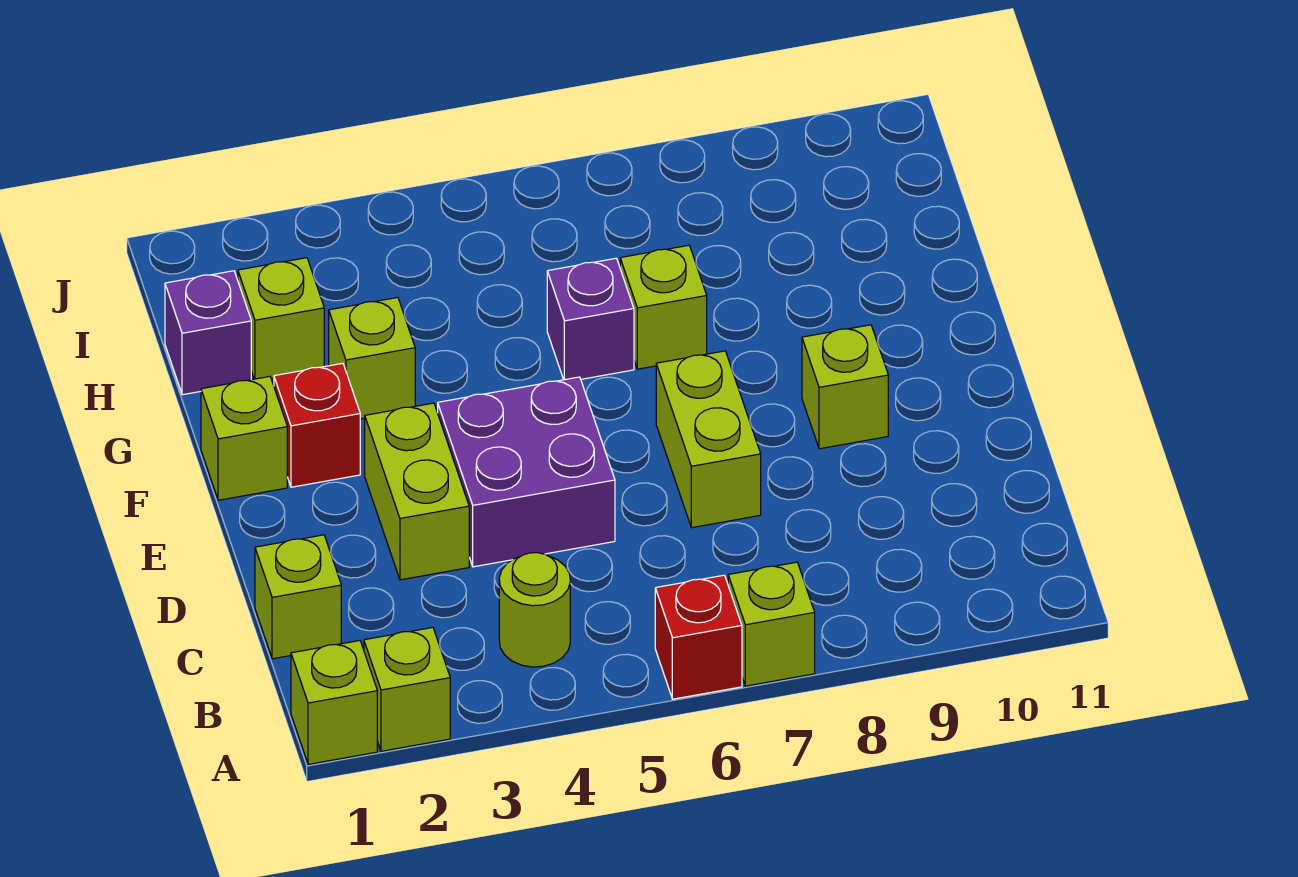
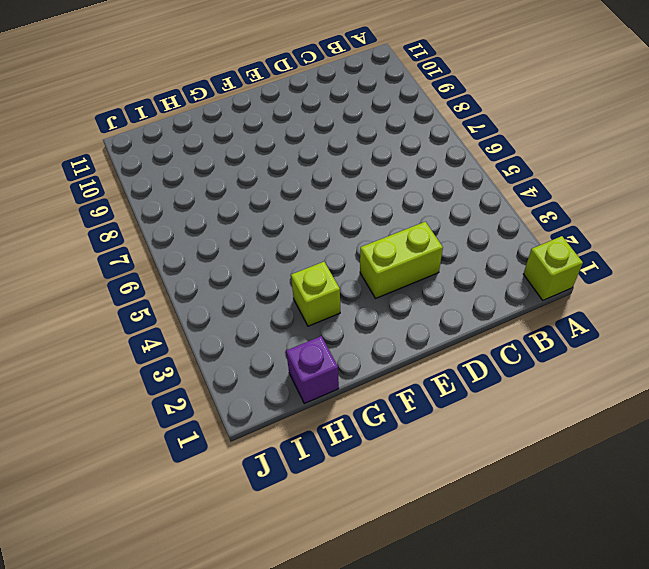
none -> lime brick A2 level 1
none -> red brick A6 level 1
none -> lime brick A7 level 1

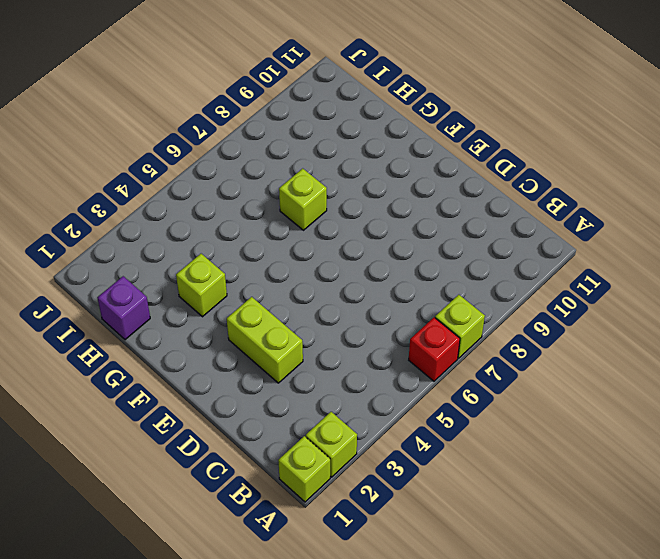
none -> lime round brick B4 level 1
none -> lime brick C1 level 1
none -> purple brick D4:E5 level 1

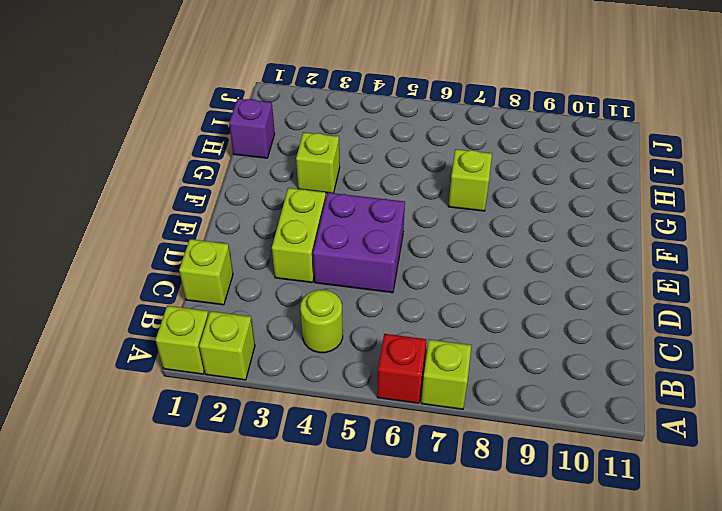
none -> lime brick D7:E7 level 1
none -> lime brick E9 level 1
none -> lime brick F1 level 1

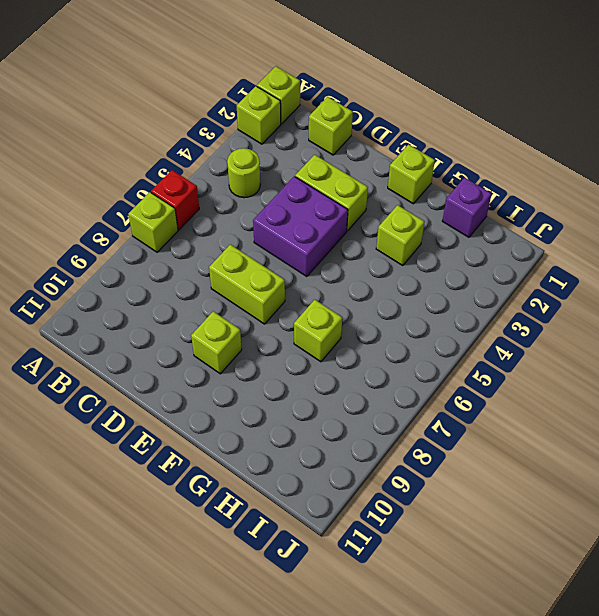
none -> red brick F2 level 1
none -> purple brick G6 level 1
none -> lime brick H2 level 1

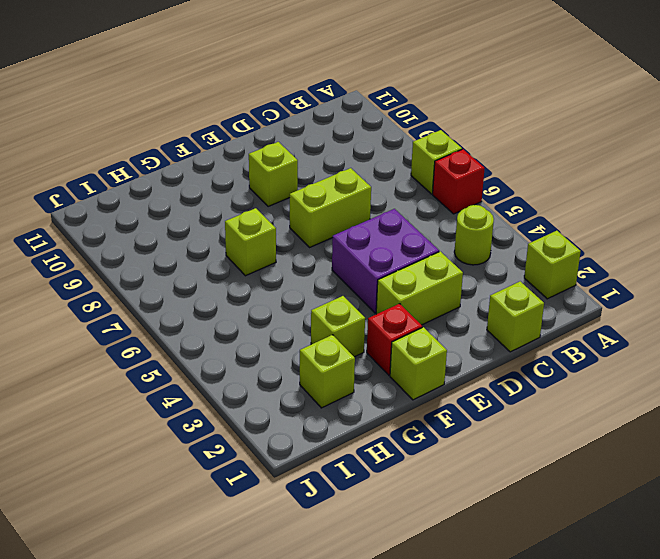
none -> lime brick A1 level 1
none -> purple brick G6 level 1
none -> purple brick H1 level 1

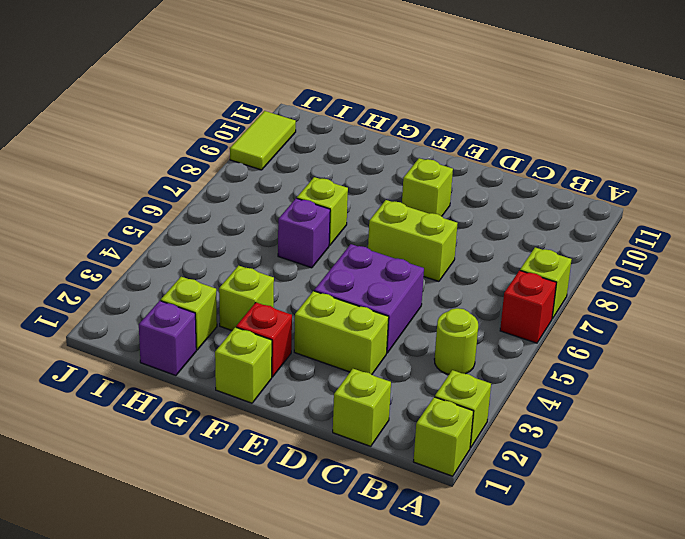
lime tile J9:J10 level 1 -> none

